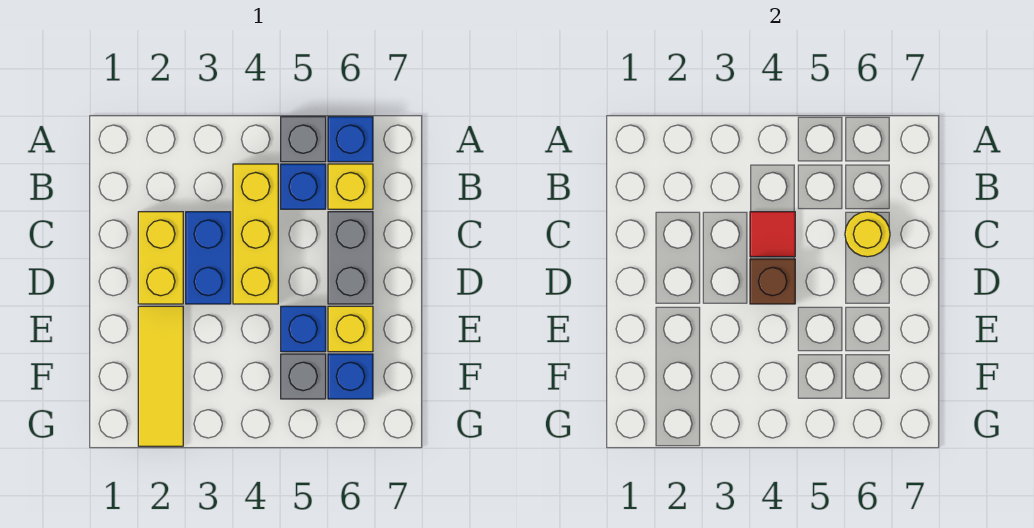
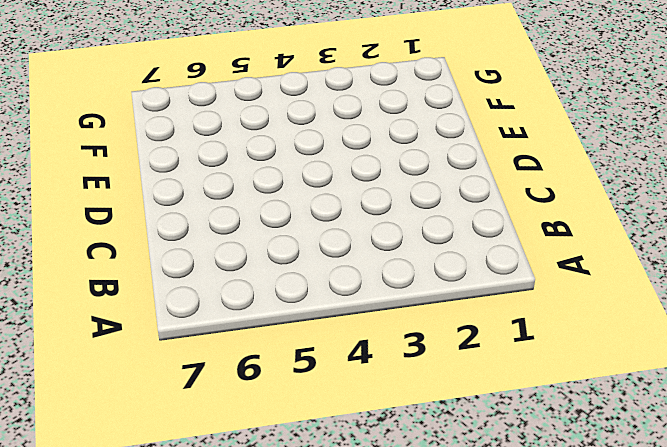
none -> grey brick A5 level 1
none -> blue brick A6 level 1
none -> yellow brick B4:D4 level 1

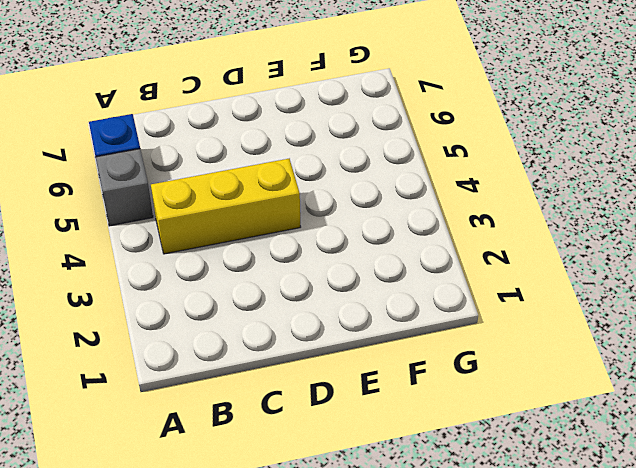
none -> blue brick B5 level 1
none -> yellow brick B6 level 1
none -> yellow brick C2:D2 level 1

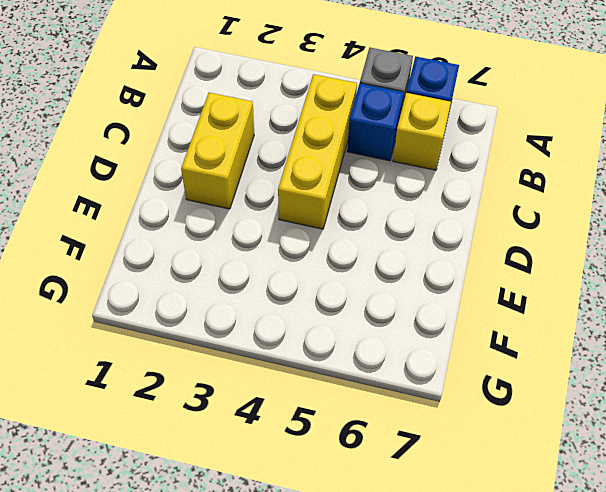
none -> blue brick C3:D3 level 1
none -> grey brick C6:D6 level 1
none -> yellow tile E2:G2 level 1

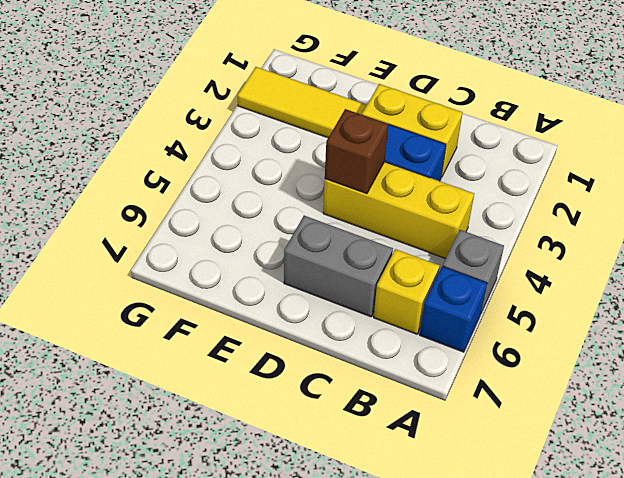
none -> blue brick B5 level 1
none -> blue brick E5 level 1
none -> yellow brick E6 level 1

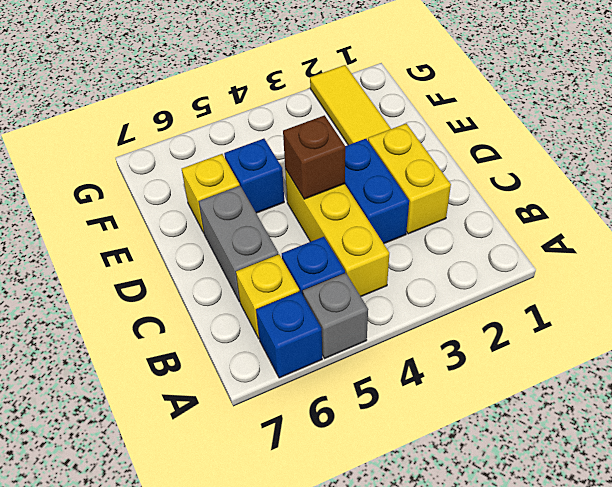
none -> grey brick F5 level 1
none -> blue brick F6 level 1
none -> red tile C4 level 2

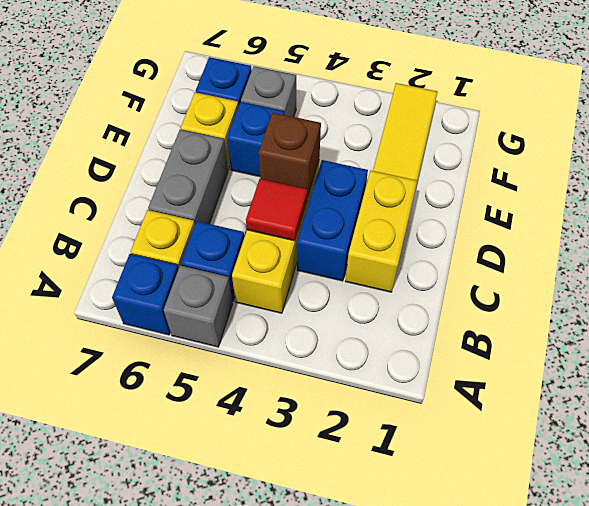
none -> yellow round brick C6 level 2

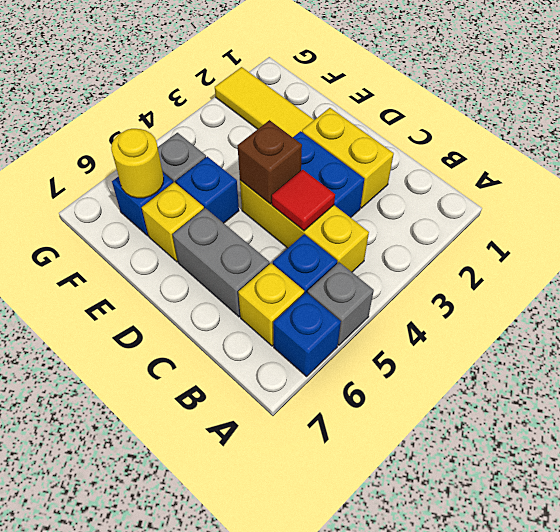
yellow round brick F6 level 2 -> yellow round brick C6 level 2

